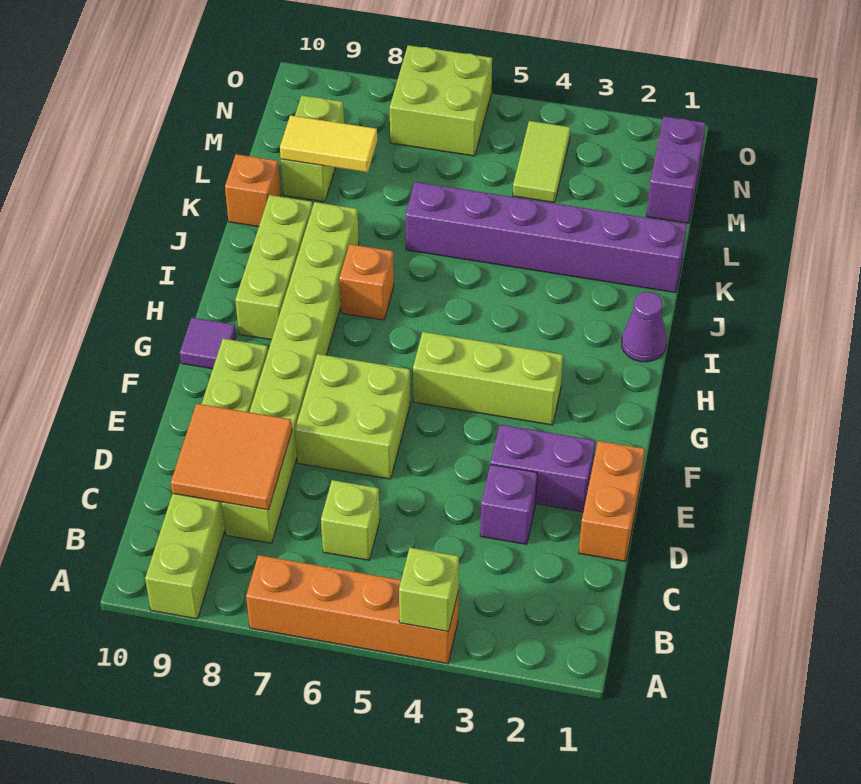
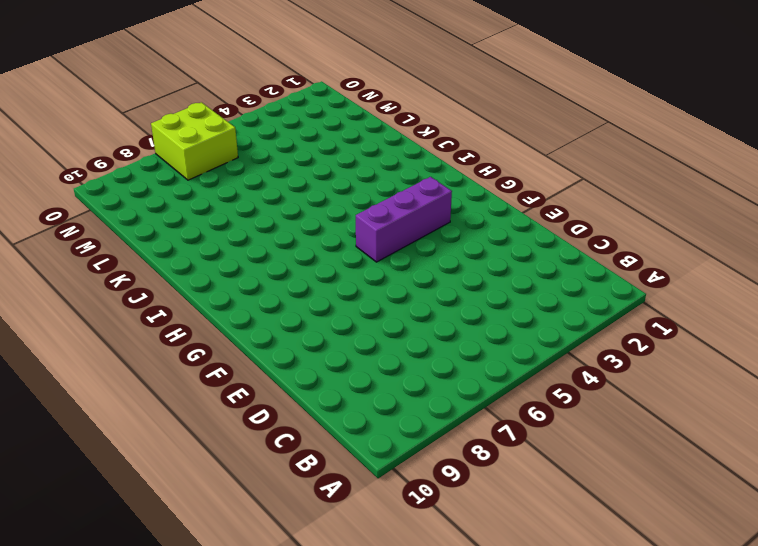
purple brick G3:G5 level 1 -> lime brick G3:G5 level 1
none -> orange brick A4:A7 level 1
none -> lime brick A9:F9 level 1
none -> lime brick C6 level 1

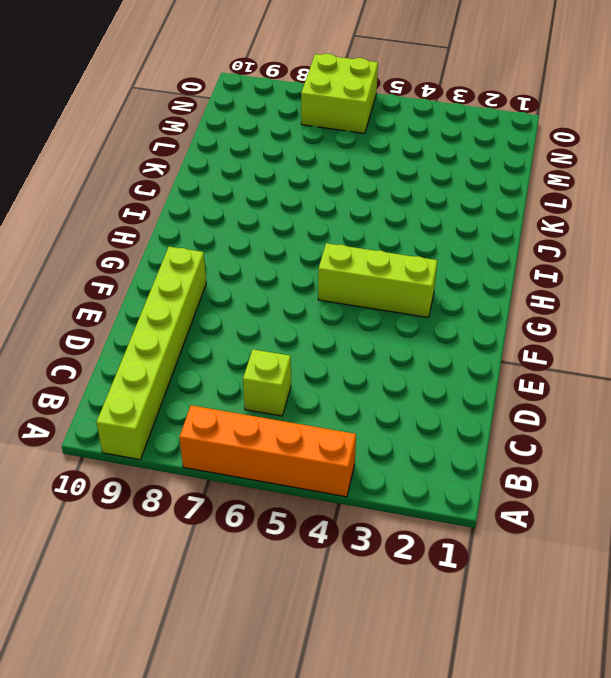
none -> lime brick C8:J8 level 1
none -> orange brick D1:E1 level 1
none -> purple brick D3 level 1

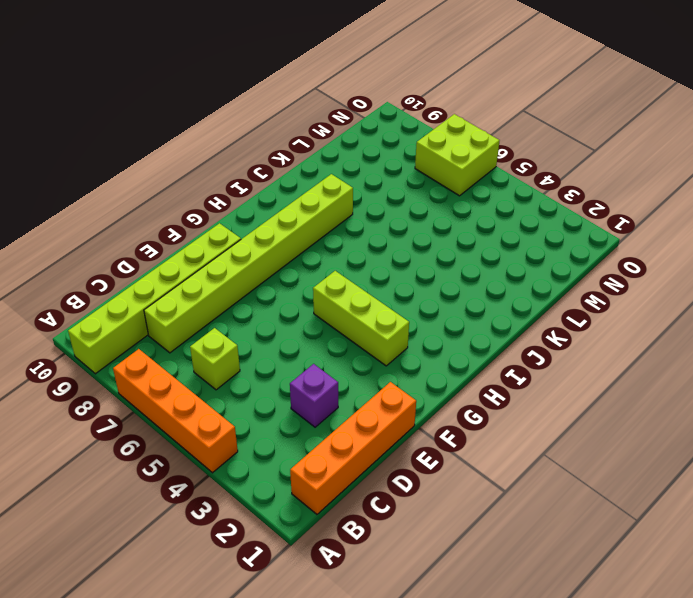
orange brick B1:E1 level 1 -> orange brick D1:E1 level 1
none -> purple brick E2:E3 level 1
none -> lime brick E6:F7 level 1
none -> purple tile G10 level 1

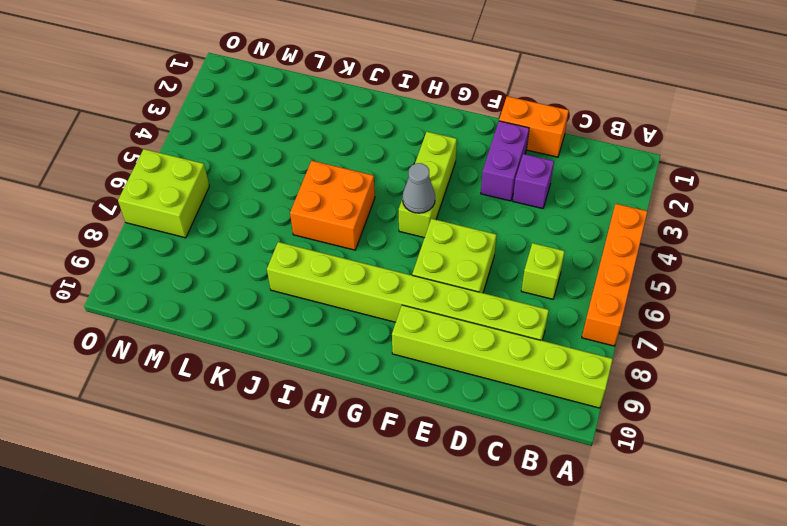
grey cone G5 level 2 -> none
orange brick I5:J6 level 1 -> none
none -> purple tile G10 level 1
none -> lime brick H9:J9 level 1
none -> purple cone I1 level 1

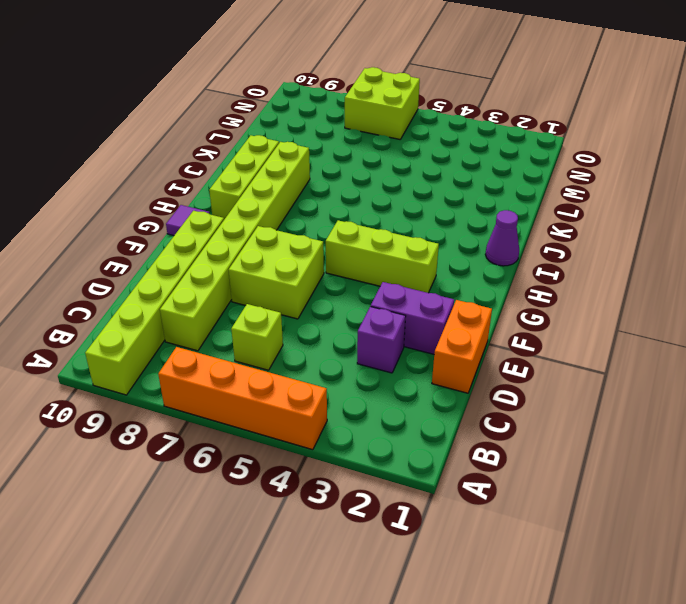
none -> orange brick I7 level 1
none -> purple brick K1:K6 level 1
none -> orange brick K10 level 1

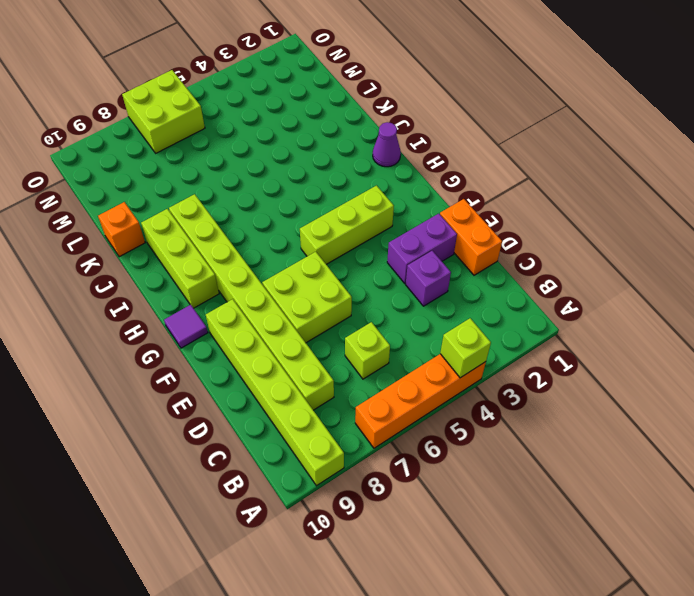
none -> orange brick I7 level 1
none -> purple brick K1:K6 level 1
none -> lime brick L9:M9 level 1

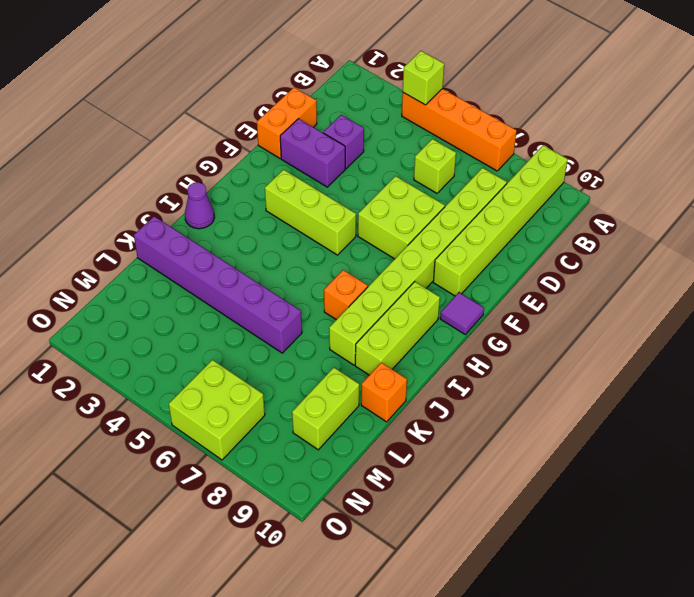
none -> purple brick M1:N1 level 1
none -> lime tile M4:N4 level 1
none -> orange tile C8:D9 level 2

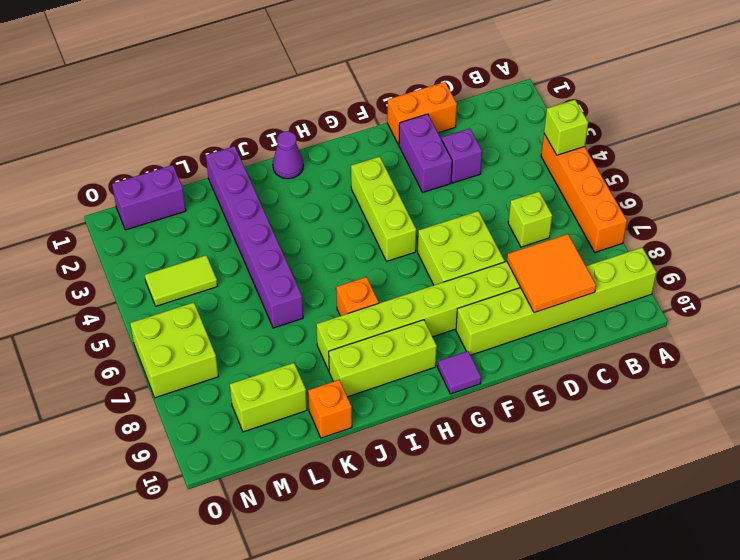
none -> yellow tile L8:L9 level 2

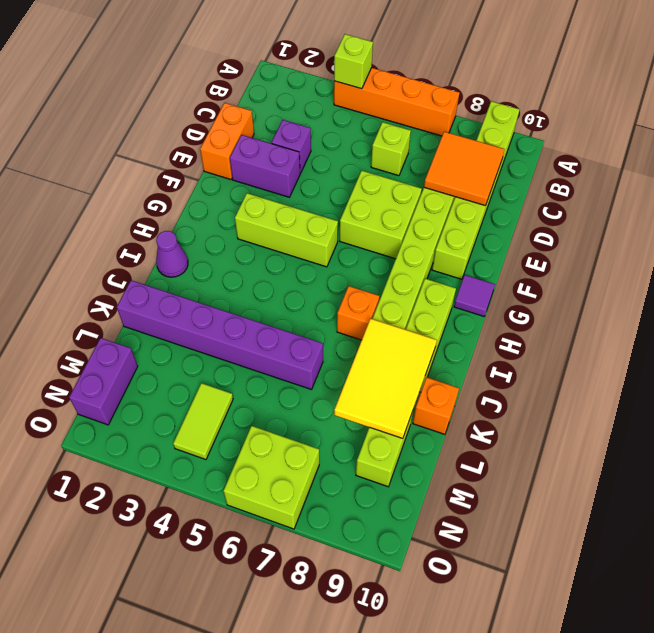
yellow tile J8:L9 level 2 -> yellow tile L8:L9 level 2

